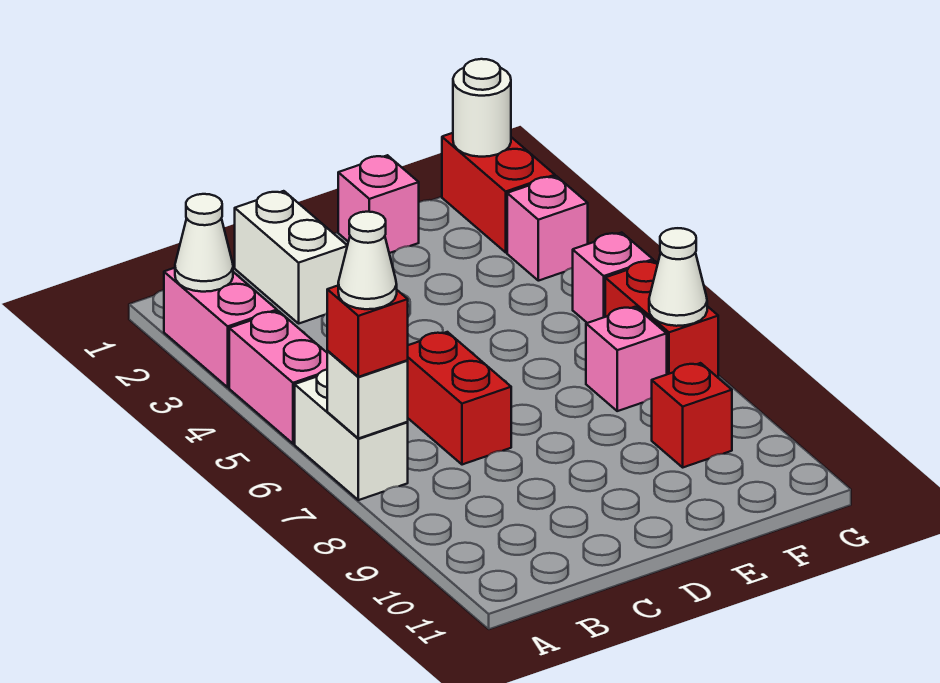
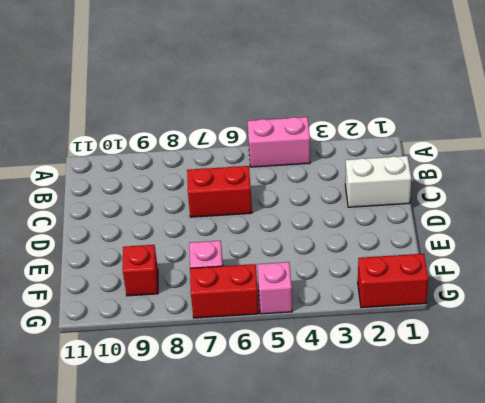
none -> pink brick A2:A3 level 1
none -> white brick A6:A7 level 1
none -> pink brick E1 level 1

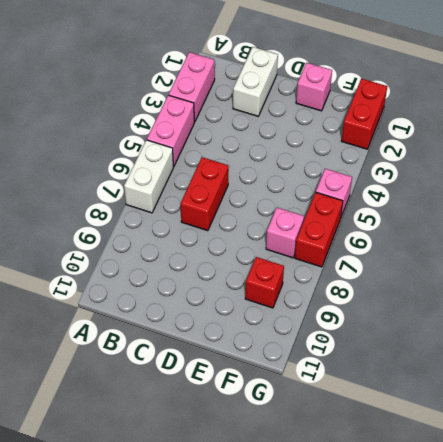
none -> pink brick G3 level 1
none -> white cone A2 level 2
none -> white brick A7 level 2

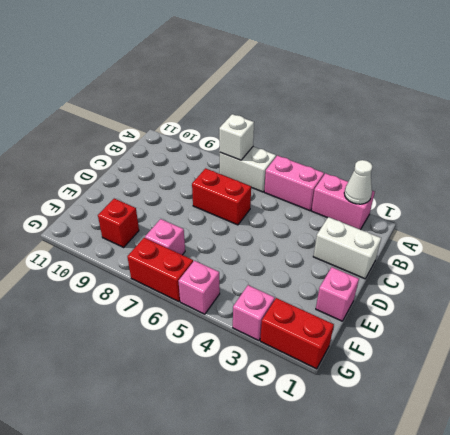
none -> white round brick G1 level 2
none -> white cone G7 level 2
none -> red brick A7 level 3

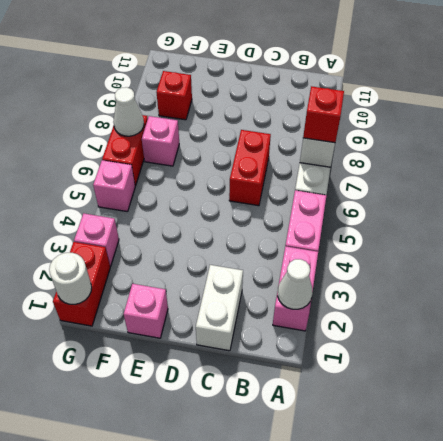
none -> white cone A7 level 4

